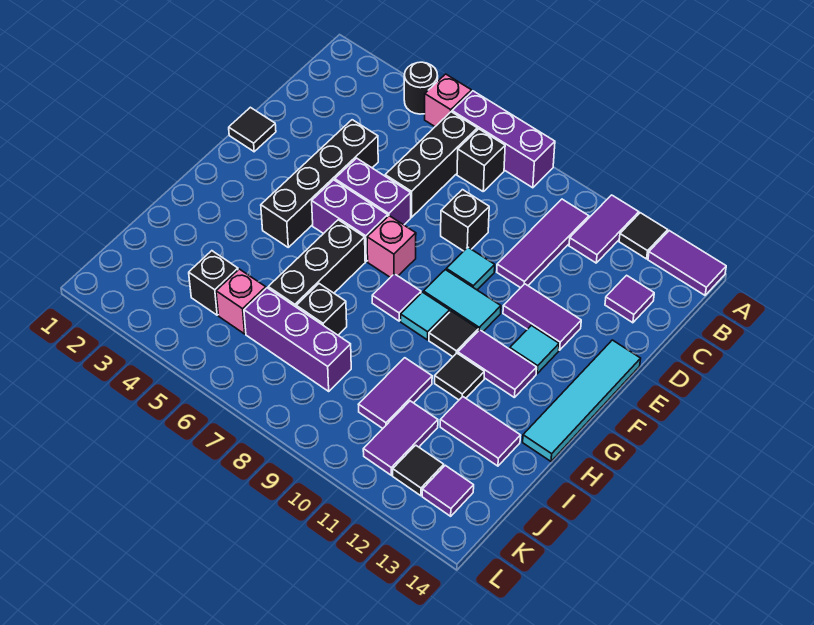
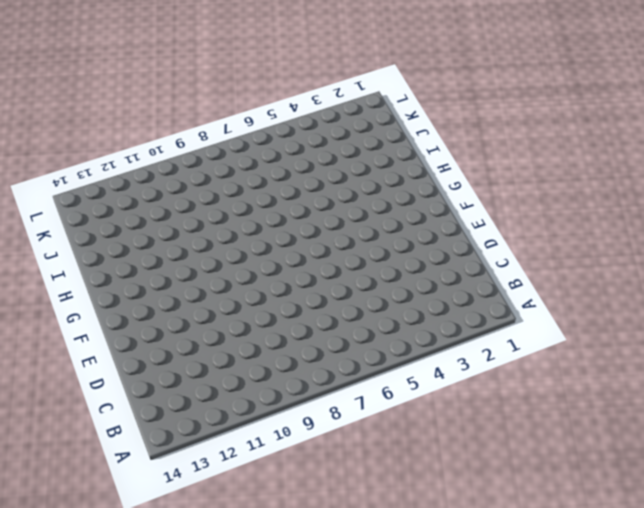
none -> black round brick A4 level 1
none -> pink brick A5 level 1
none -> purple brick A6:A8 level 1
none -> purple tile A11:B11 level 1

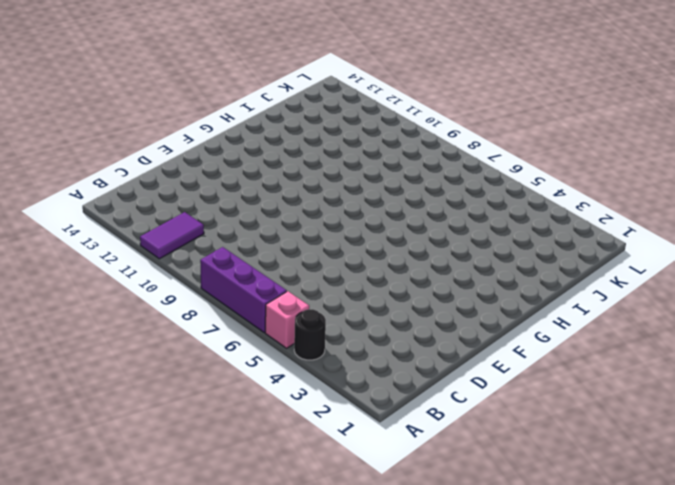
none -> black tile A12 level 1
none -> purple tile A13:A14 level 1
none -> black brick B6:D6 level 1
none -> black brick B7 level 1

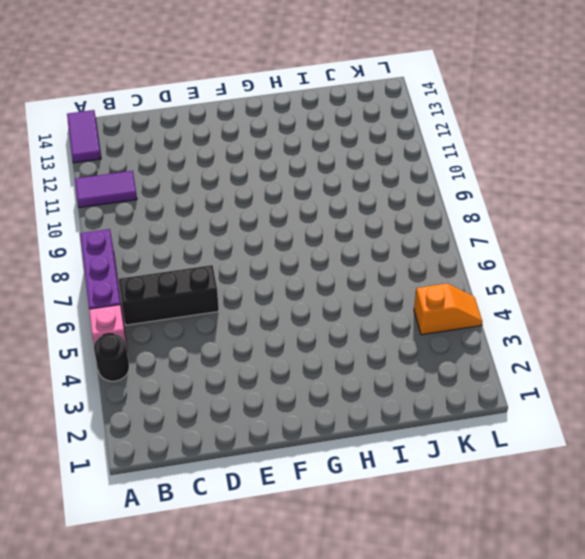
orange slope K4:L4 level 1 top K -> none
none -> black tile A12 level 1
none -> black brick B7 level 1
none -> purple tile B10:D10 level 1
none -> purple tile C13 level 1

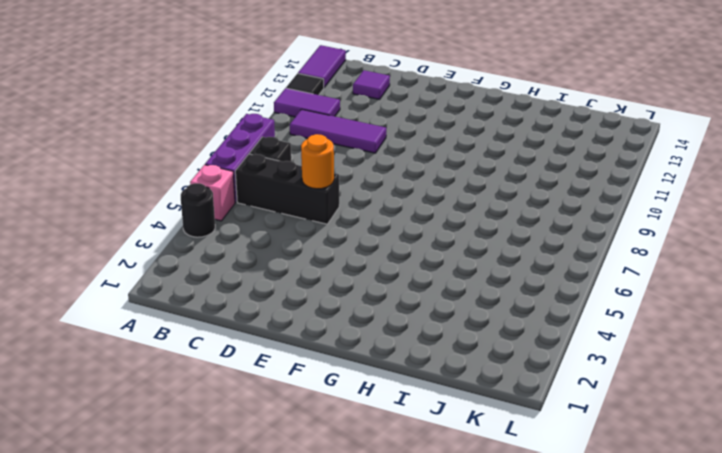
orange round brick D6 level 2 -> none
none -> black brick D4:G4 level 1
none -> black brick D8 level 1
none -> black tile E1 level 1
none -> purple brick E5:E6 level 1

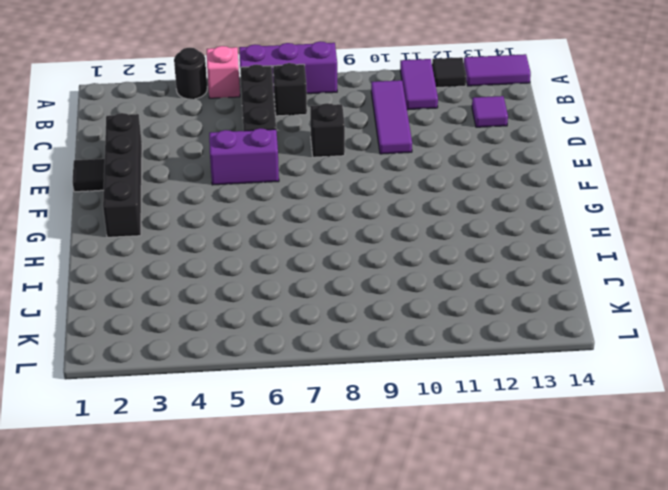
black brick D2:G2 level 1 -> black brick D4:G4 level 1
none -> cyan tile E9 level 1
none -> purple tile E11:E12 level 1
none -> cyan tile E14:H14 level 1
none -> purple brick F5:F6 level 1

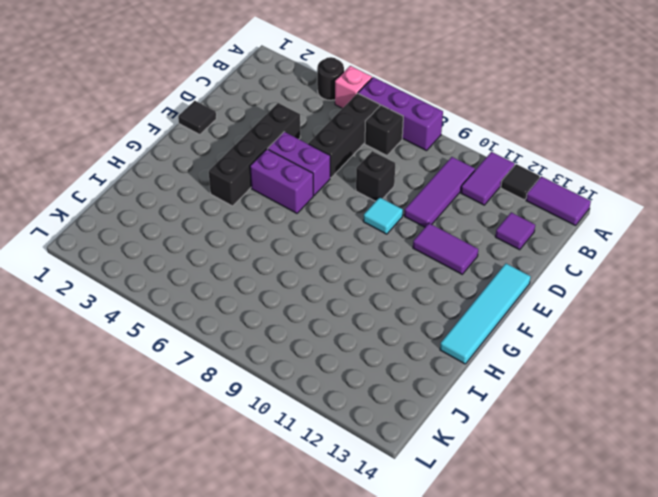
none -> pink brick F7 level 1
none -> cyan tile F9:F10 level 1
none -> cyan tile F12 level 1
none -> black brick G6:I6 level 1

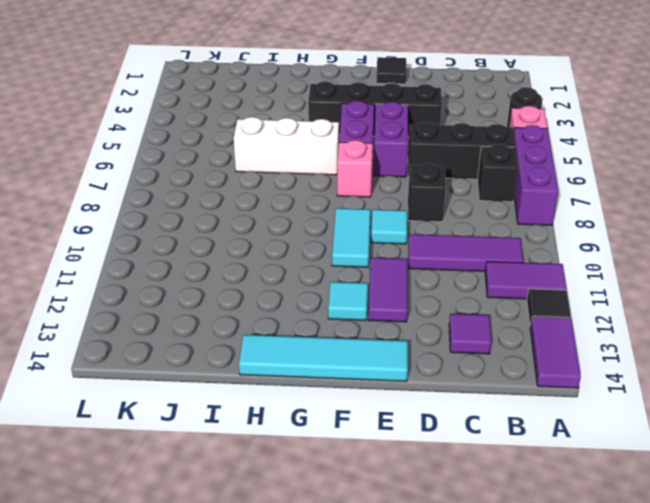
white brick G6:I6 level 1 -> black brick G6:I6 level 1
none -> purple tile G8 level 1
none -> cyan tile G9 level 1
none -> black tile G10 level 1
none -> purple tile G11:G12 level 1

